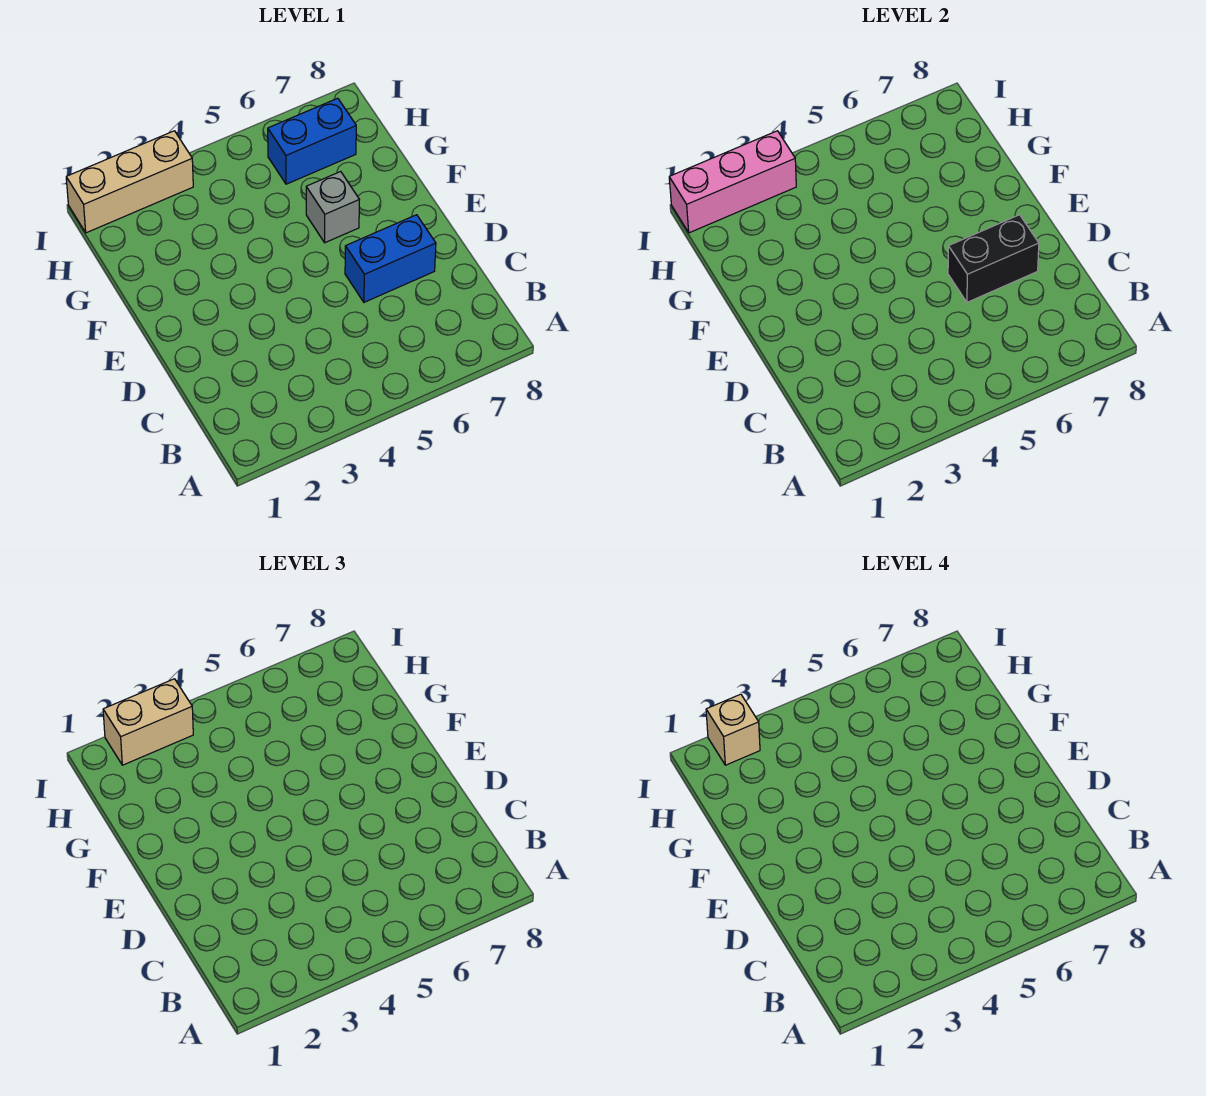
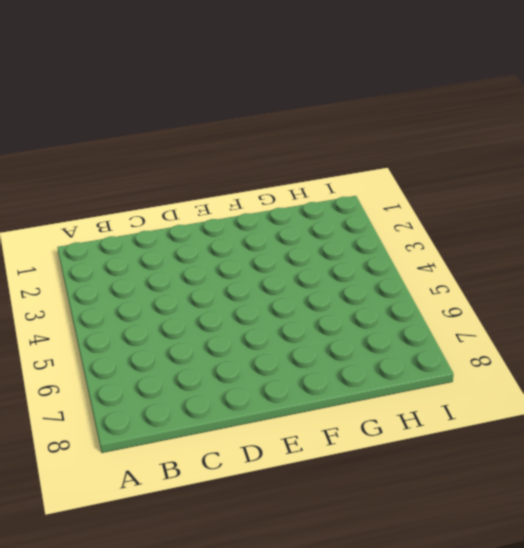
none -> blue brick D6:D7 level 1
none -> grey brick F6 level 1

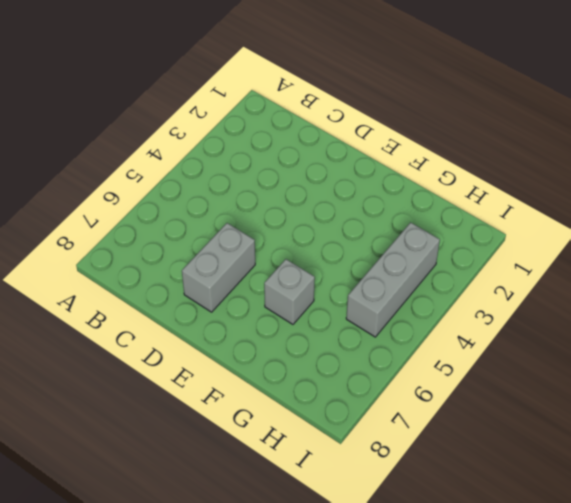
grey brick D6:D7 level 1 -> blue brick D6:D7 level 1
grey brick H3:H5 level 1 -> none
none -> blue brick H6:H7 level 1
none -> tan brick I1:I3 level 1

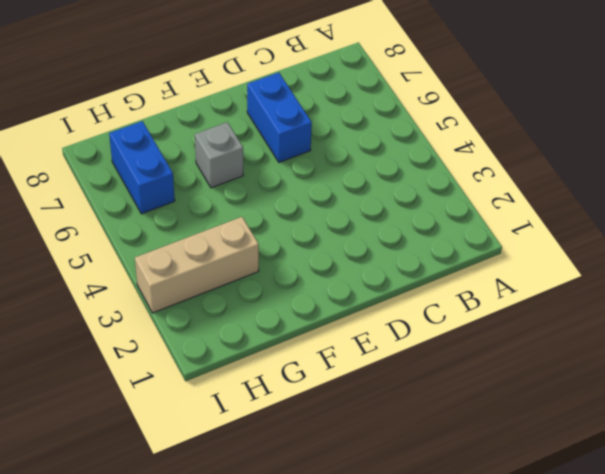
tan brick G3:I3 level 1 -> tan brick I1:I3 level 1
none -> black brick D6:D7 level 2
none -> pink brick I1:I3 level 2

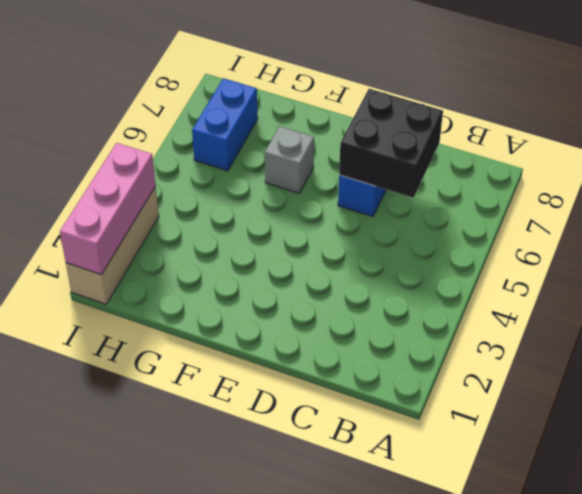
black brick C6:D7 level 2 -> black brick D6:D7 level 2
none -> tan brick I2:I3 level 3
none -> tan brick I2 level 4

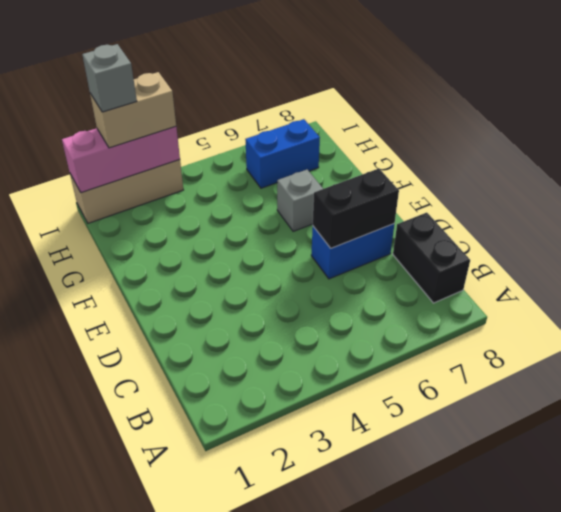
black brick B8:C8 level 1 -> none
grey brick I2 level 4 -> tan brick I2 level 4

